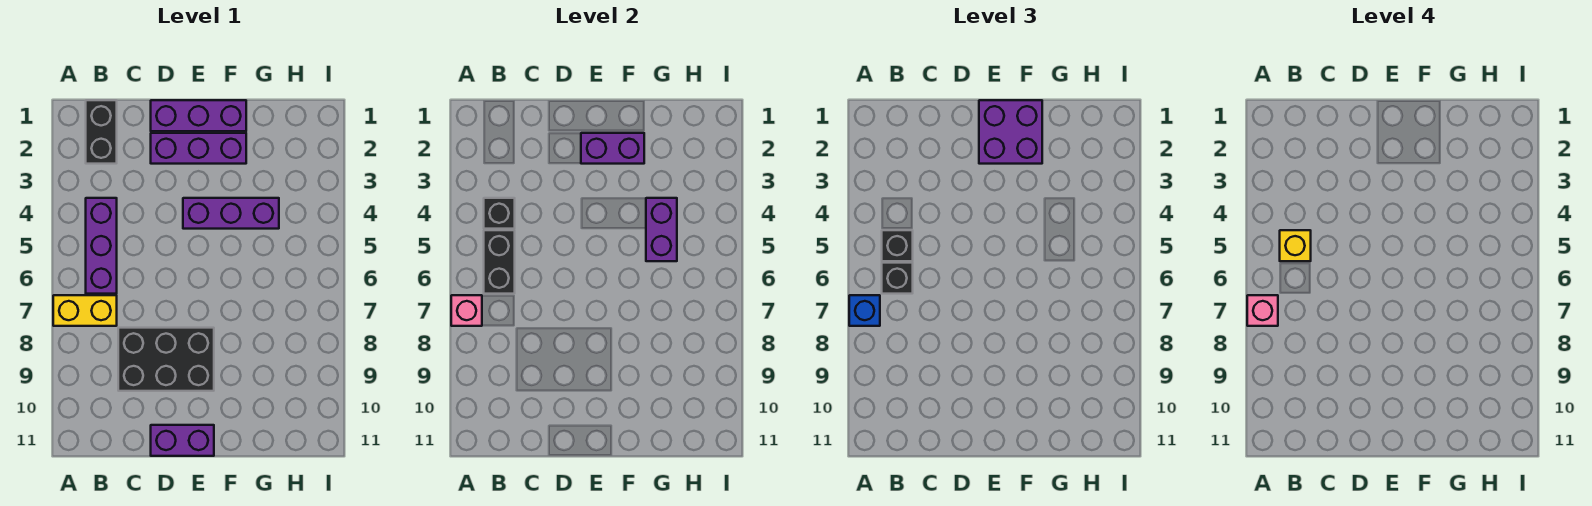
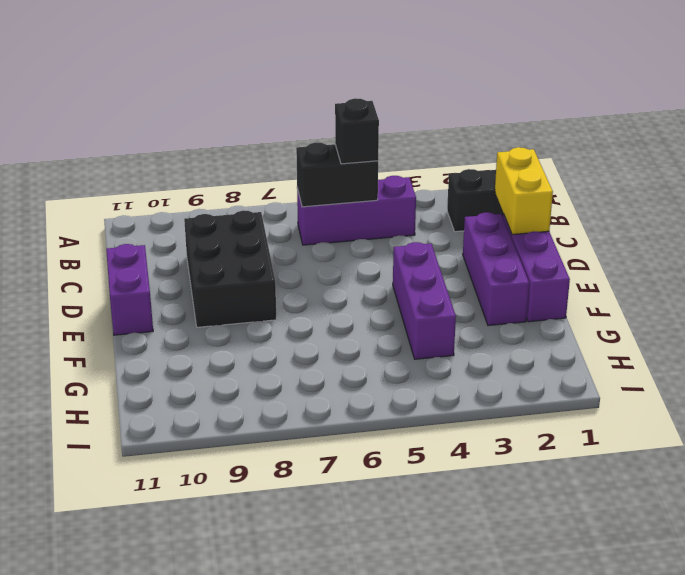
yellow brick C1:D1 level 2 -> yellow brick A7:B7 level 1
none -> pink brick A7 level 2
none -> black brick B4 level 2
none -> purple brick E2:F2 level 2

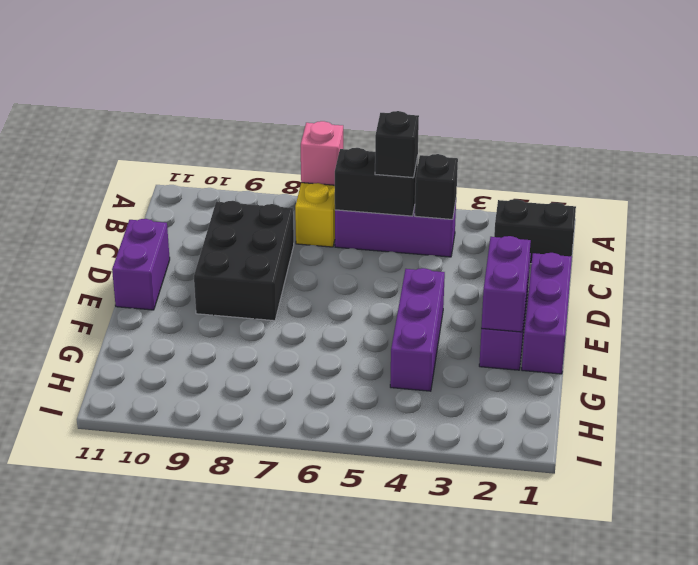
none -> purple brick G4:G5 level 2
none -> blue brick A7 level 3
none -> black brick B6 level 3

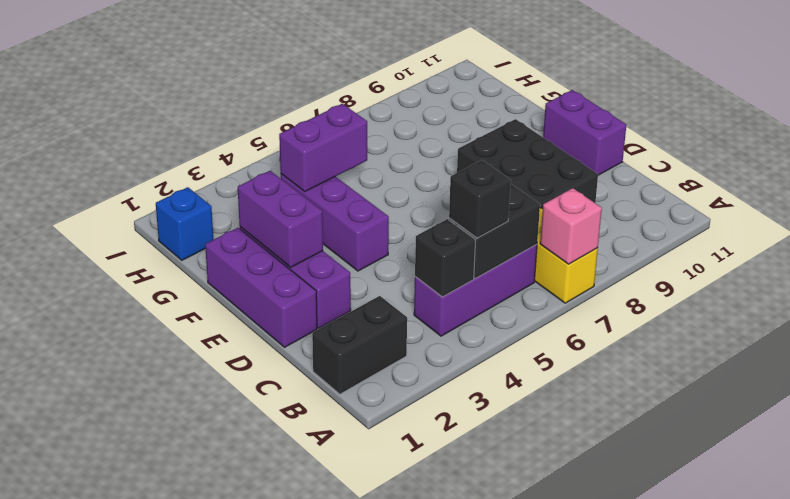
blue brick H1 level 1 -> blue brick A7 level 3
none -> black brick B6 level 3
none -> purple brick E1:F2 level 3
none -> pink brick A7 level 4

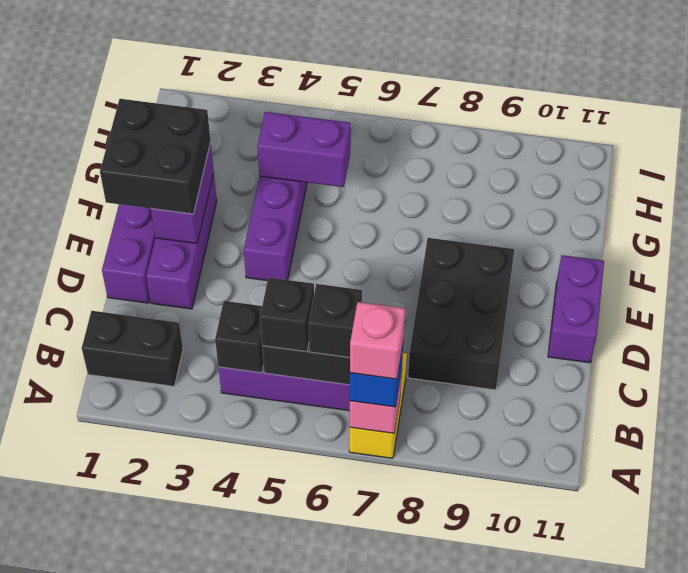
black brick E1:F2 level 3 -> purple brick E1:F2 level 3
none -> yellow brick B5 level 4

